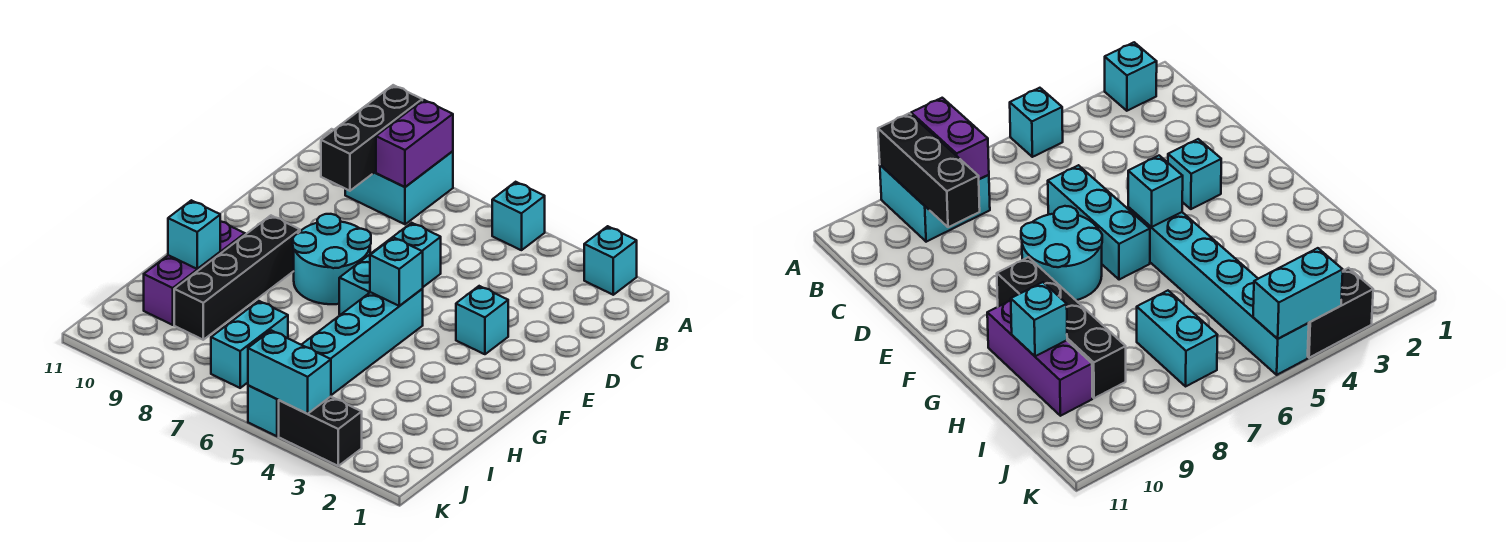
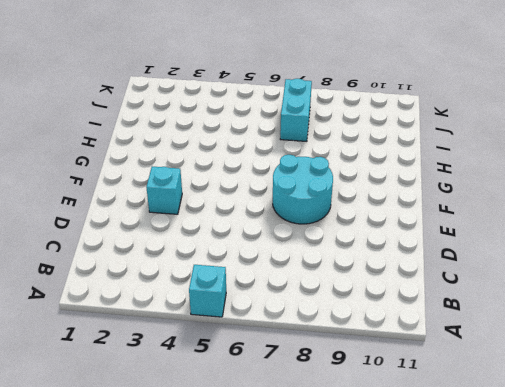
none -> cyan brick A2 level 1
none -> cyan brick A8:B9 level 1
none -> cyan brick D6:F6 level 1

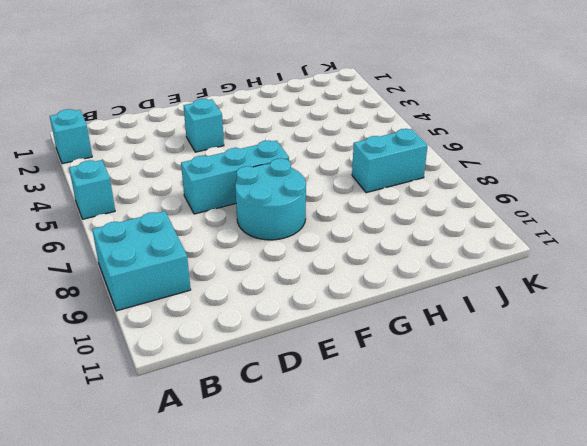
none -> cyan brick F5:K5 level 1
none -> black brick F9:I9 level 1
none -> purple brick G10:I10 level 1

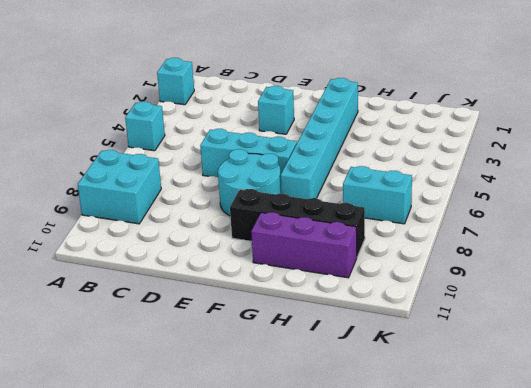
cyan brick G2:G7 level 1 -> cyan brick F5:K5 level 1
none -> black brick K3:K4 level 1
none -> purple brick A8:B8 level 2
none -> black brick A9:C9 level 2

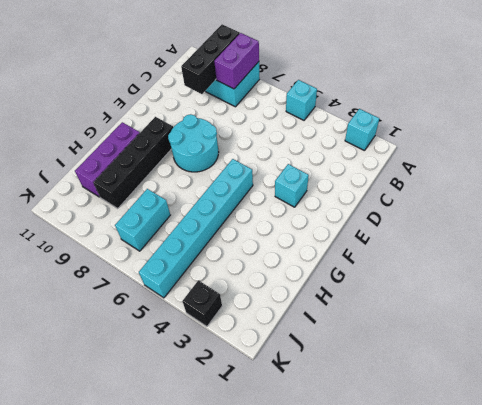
black brick K3 level 1 -> black brick K3:K4 level 1
none -> cyan brick D6:F6 level 1
none -> cyan brick F5 level 2
none -> cyan brick H10 level 2

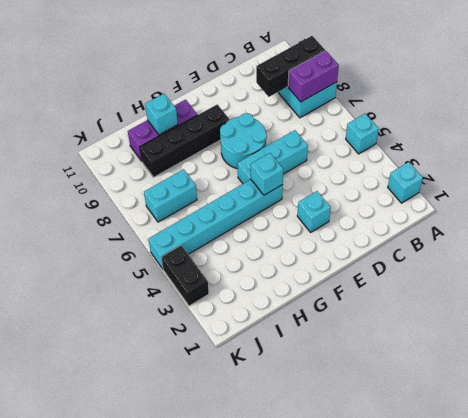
none -> cyan brick K4:K5 level 2

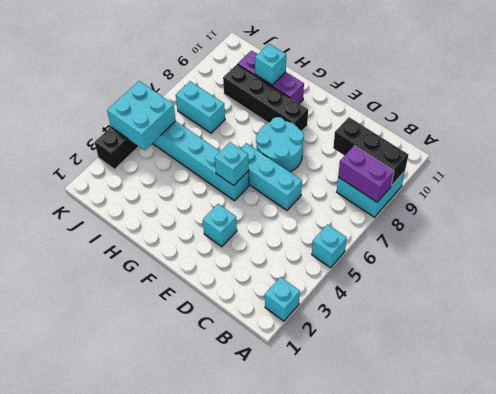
cyan brick J4:K5 level 2 -> cyan brick K4:K5 level 2

